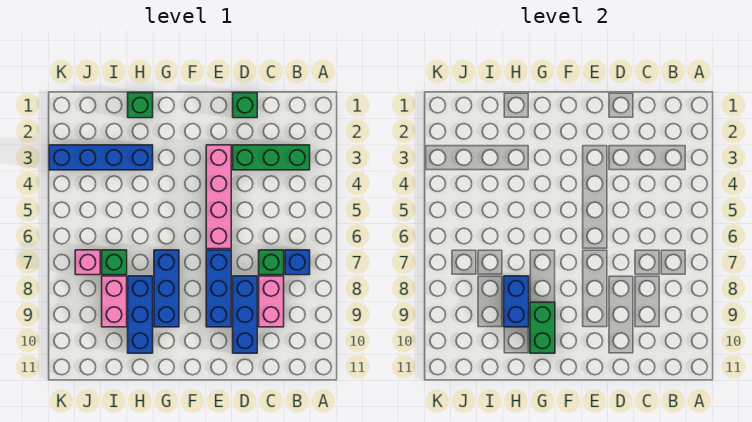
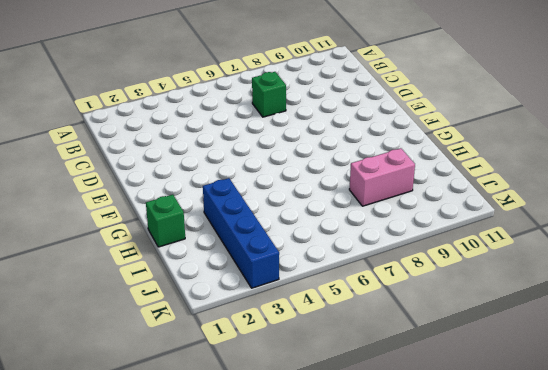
none -> green brick B3:D3 level 1
none -> blue brick B7 level 1
none -> pink brick C8:C9 level 1

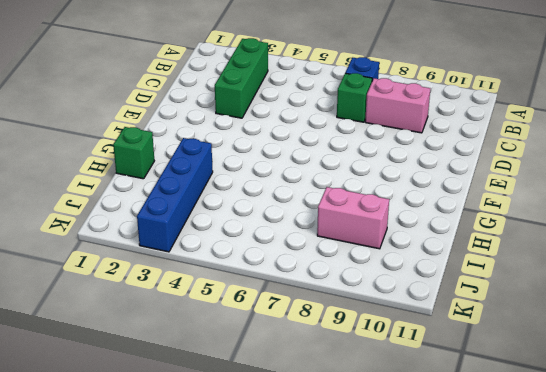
none -> green brick D1 level 1
none -> blue brick D8:D10 level 1
none -> pink brick E3:E6 level 1

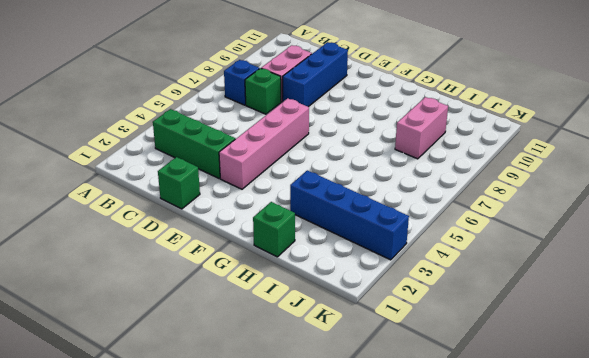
none -> blue brick E7:E9 level 1
none -> blue brick G7:G9 level 1
none -> blue brick H8:H10 level 1

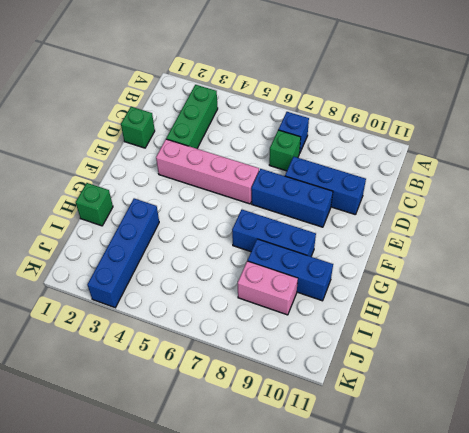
none -> pink brick C8:C9 level 1
none -> green brick I7 level 1
none -> pink brick J7 level 1

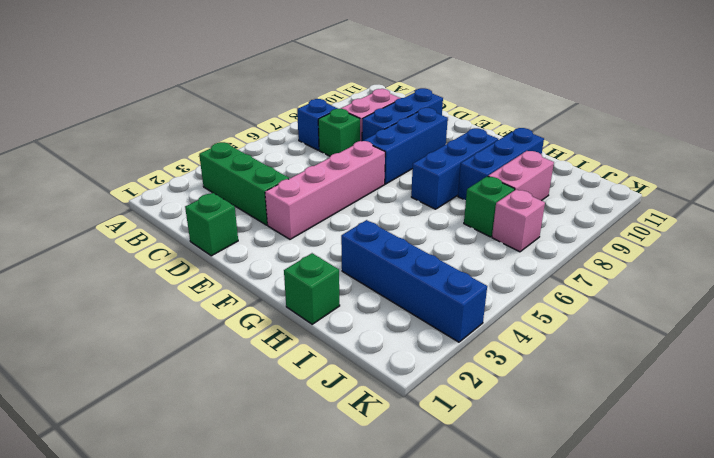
none -> green brick G9:G10 level 2
none -> blue brick H8:H9 level 2

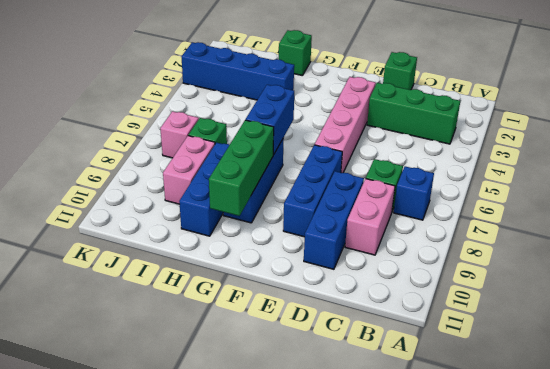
blue brick G6:G7 level 2 -> blue brick H8:H9 level 2
green brick G8:G10 level 2 -> green brick G9:G10 level 2

